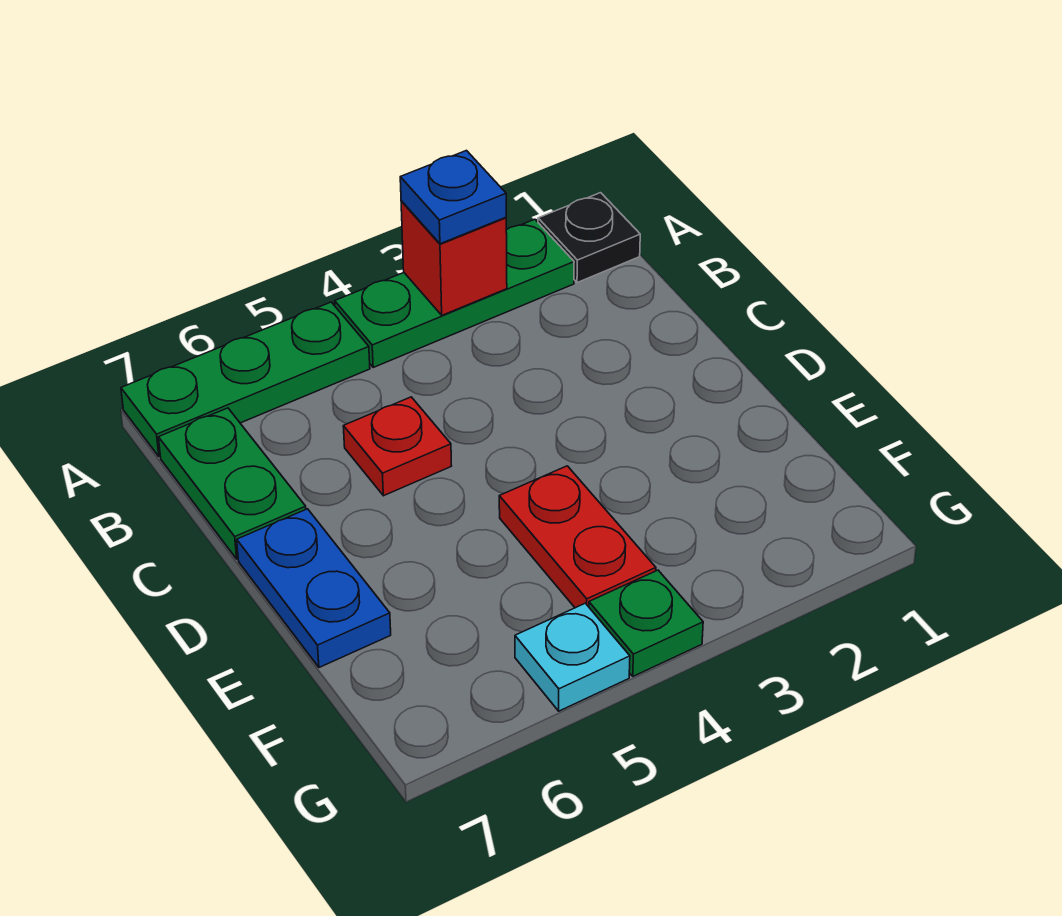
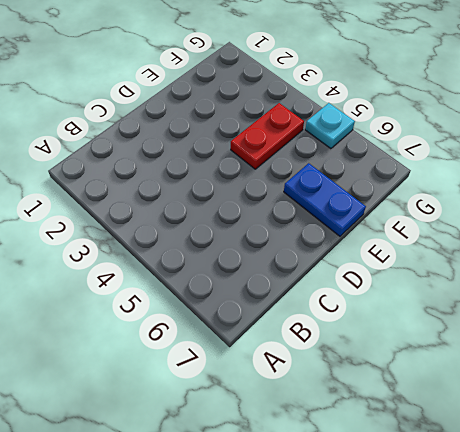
blue plate E6:E7 level 1 -> blue plate D7:E7 level 1
none -> black plate A1 level 1
none -> green plate A2:A4 level 1

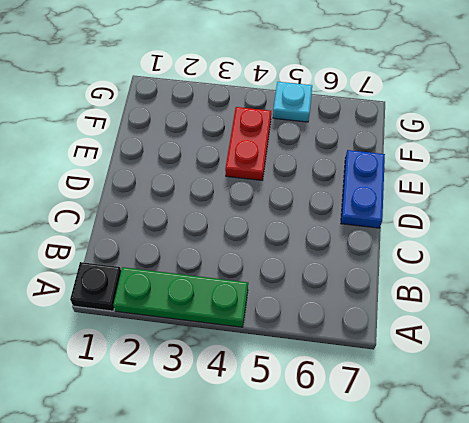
none -> green plate A5:A7 level 1
none -> green plate B7:C7 level 1

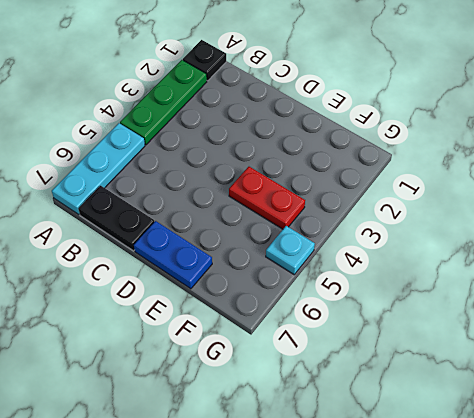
cyan plate A5:A7 level 1 -> green plate A5:A7 level 1
black plate B7:C7 level 1 -> green plate B7:C7 level 1
none -> red plate C5 level 1
none -> green plate G4 level 1

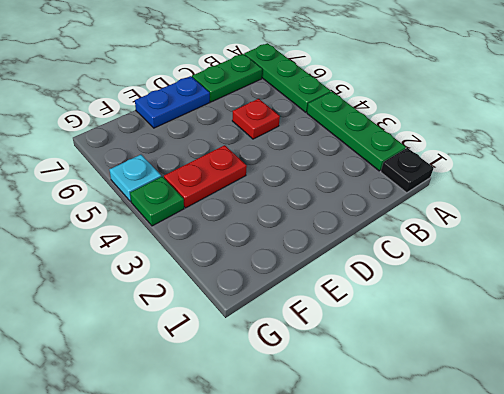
none -> red brick A3 level 2
none -> blue plate A3 level 3

